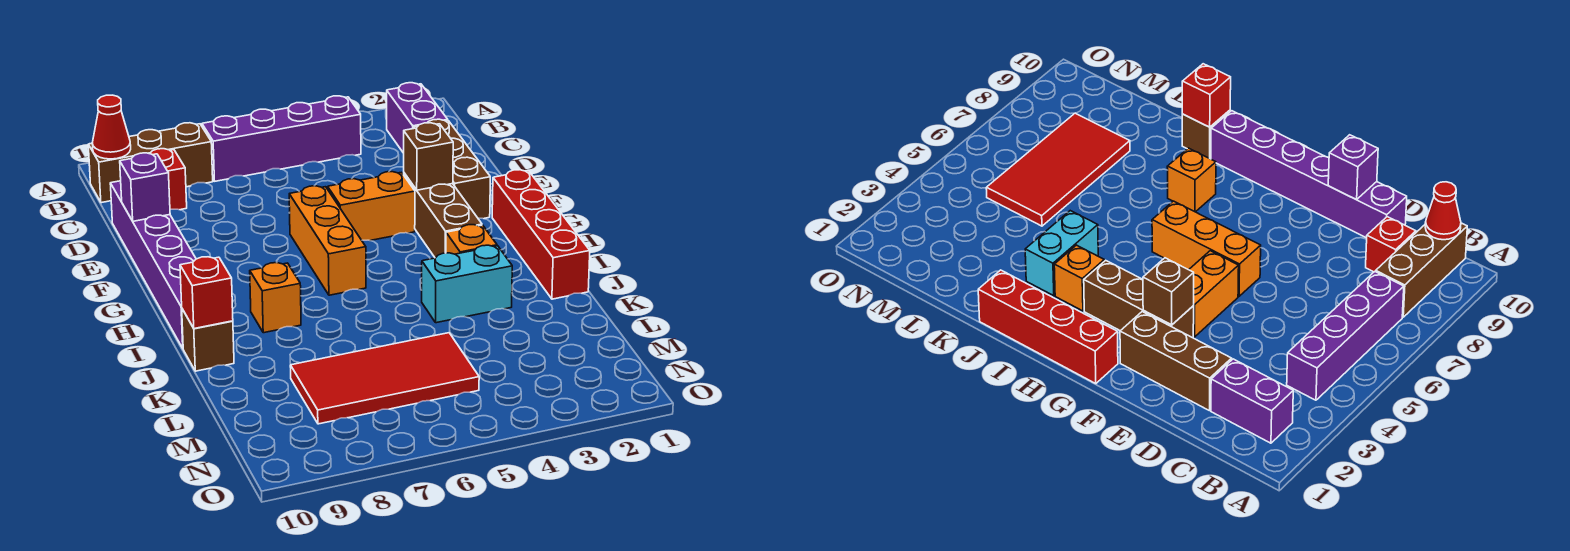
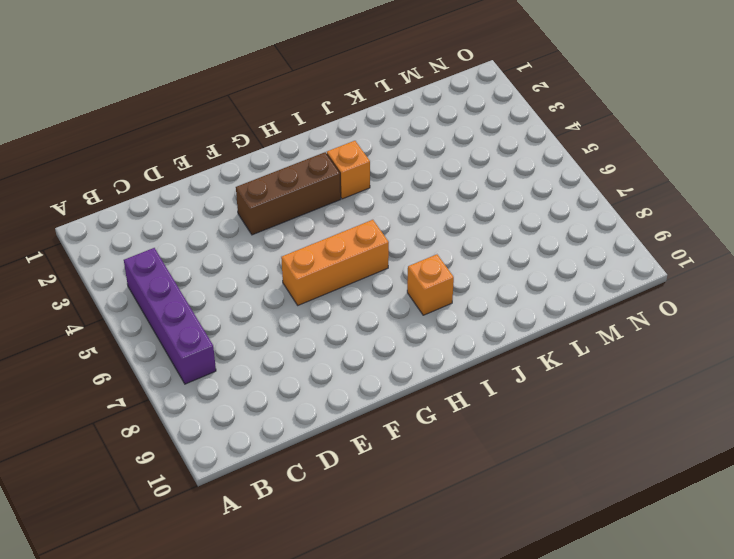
none -> purple brick B2:C2 level 1
none -> brown brick B8:B10 level 1
none -> red brick C9 level 1

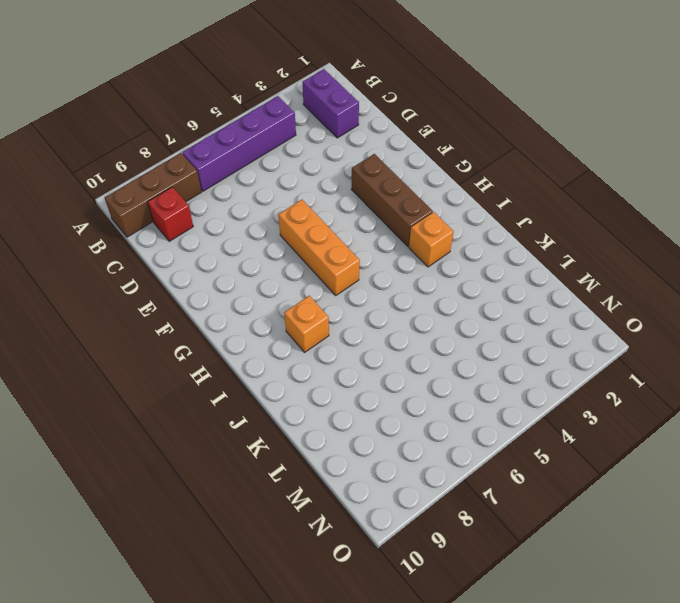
none -> brown brick D2:F2 level 1
none -> purple brick D10:I10 level 1
none -> orange brick F4:F5 level 1

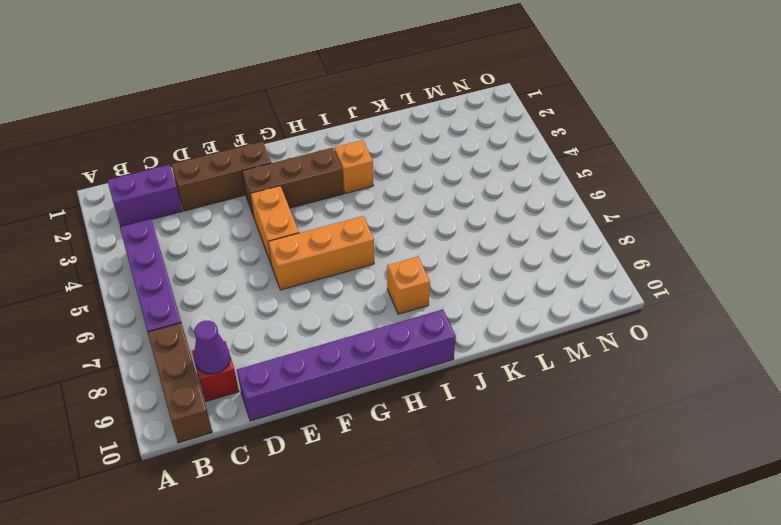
purple cone C9 level 2 -> none
none -> red brick G1:J1 level 1
none -> cyan brick J3:J4 level 1
none -> brown brick J10 level 1

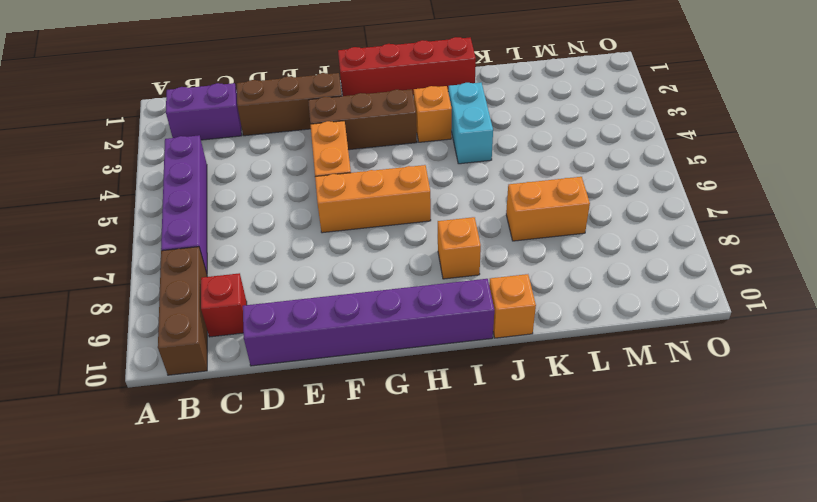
orange brick J10 level 1 -> brown brick J10 level 1
orange brick K7:L7 level 1 -> red tile L5:M8 level 1
none -> red cone B10 level 2
none -> purple brick E10 level 2
none -> brown brick F3 level 2

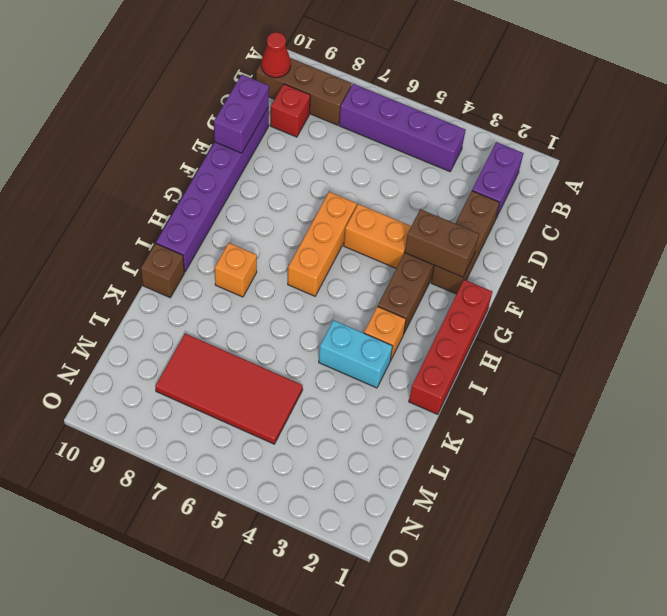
purple brick D10:E10 level 2 -> purple brick E10 level 2
brown brick F2:F3 level 2 -> brown brick F3 level 2
none -> red brick J10 level 2

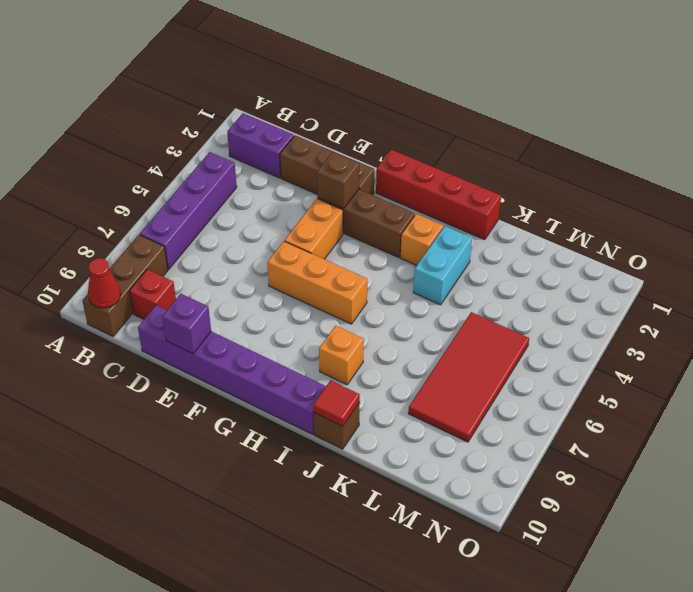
red tile J10 level 2 -> red brick J10 level 2

